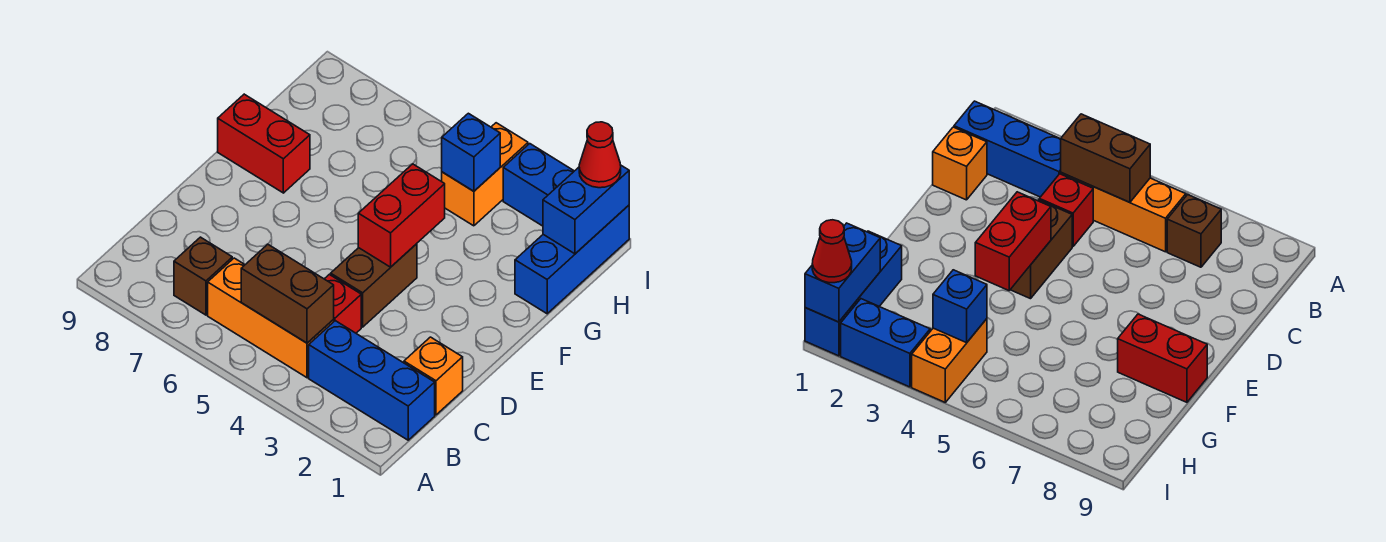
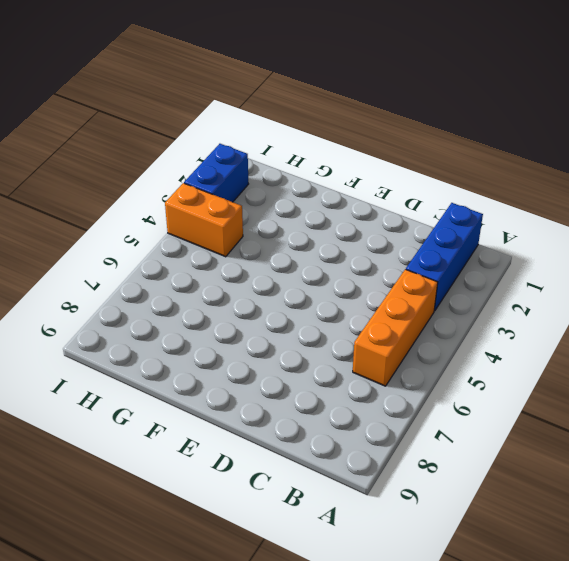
none -> brown brick B7 level 1
none -> orange brick C1 level 1
none -> red brick C4 level 1

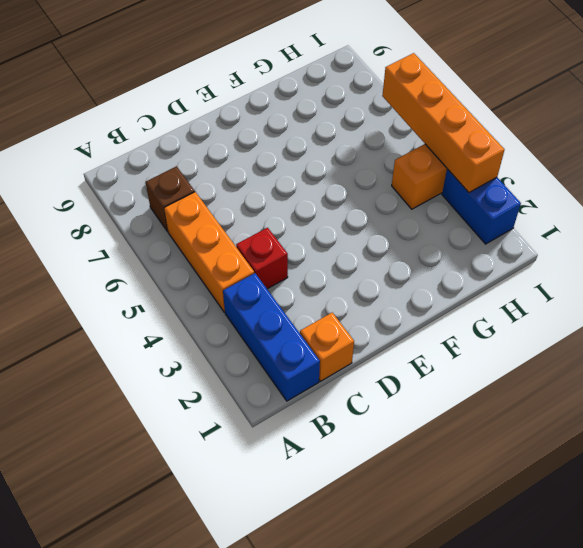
orange brick I3:I6 level 2 -> none
none -> brown brick D4:E4 level 1
none -> red brick F8:F9 level 1
none -> blue brick G1:I1 level 1

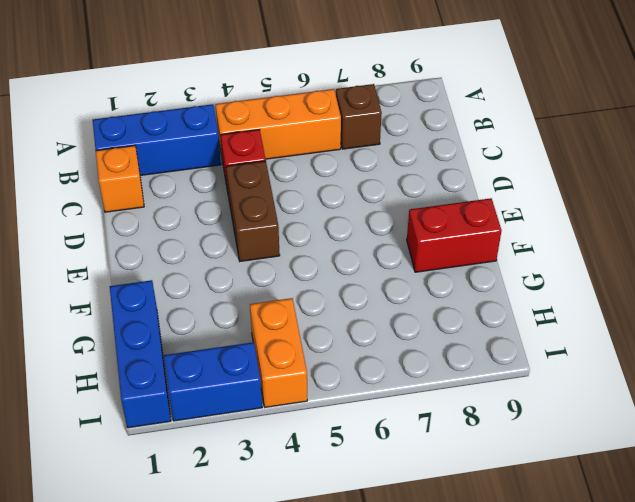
none -> brown brick B4:B5 level 2
none -> red brick E4:F4 level 2
none -> blue brick H1:I1 level 2

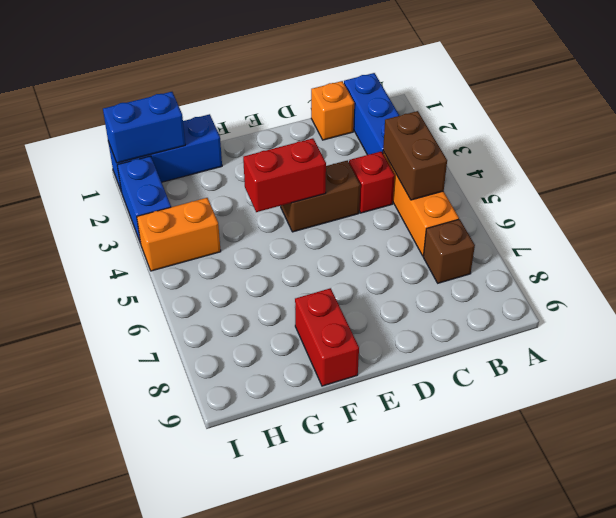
none -> blue brick H4 level 2
none -> red cone I1 level 3

